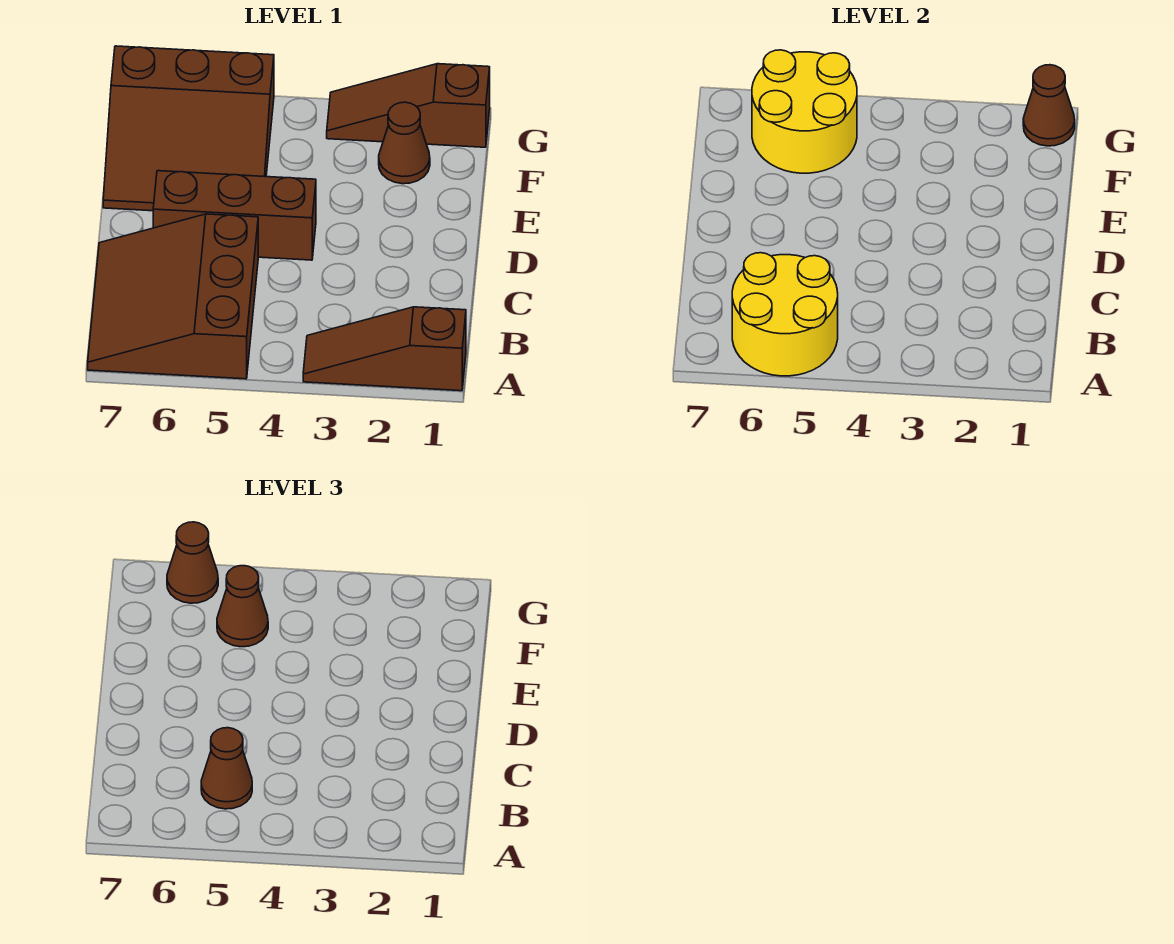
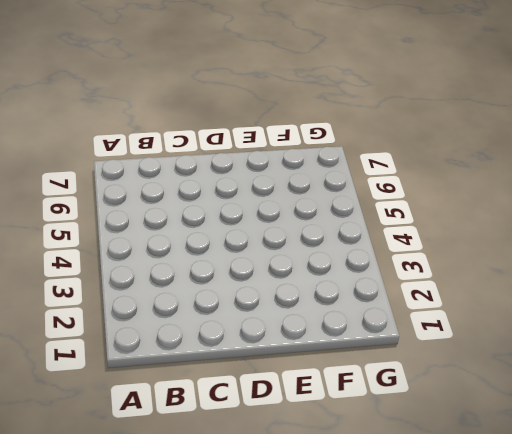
none -> brown slope A1:A3 level 1 top 1
none -> brown slope A5:C7 level 1 top 5
none -> brown brick D4:D6 level 1

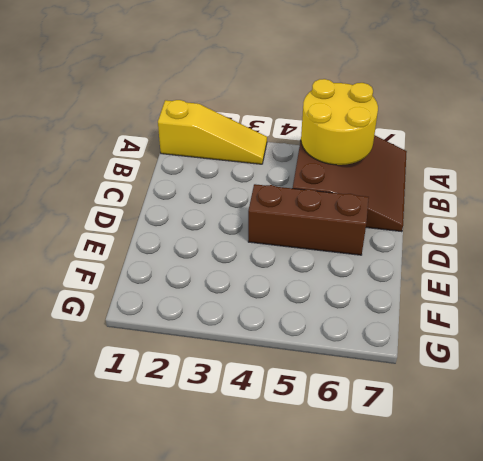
yellow slope A1:A3 level 1 top 1 -> brown slope A1:A3 level 1 top 1
none -> brown slope E5:G7 level 1 top G
none -> brown cone F2 level 1
none -> brown slope G1:G3 level 1 top 1

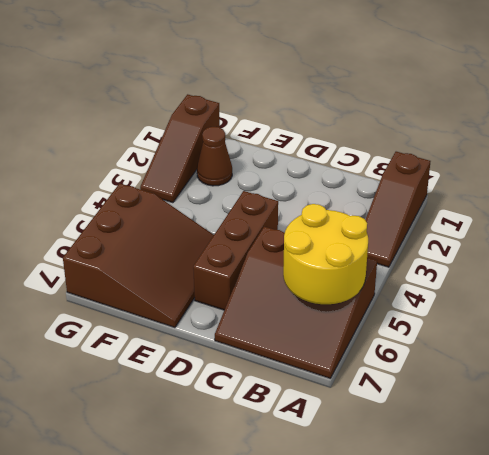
none -> yellow round brick F5:G6 level 2
none -> brown cone G1 level 2
none -> brown cone B5 level 3

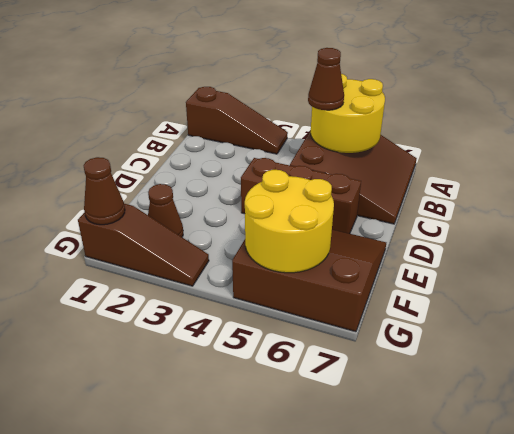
none -> brown cone F5 level 3
none -> brown cone G6 level 3

